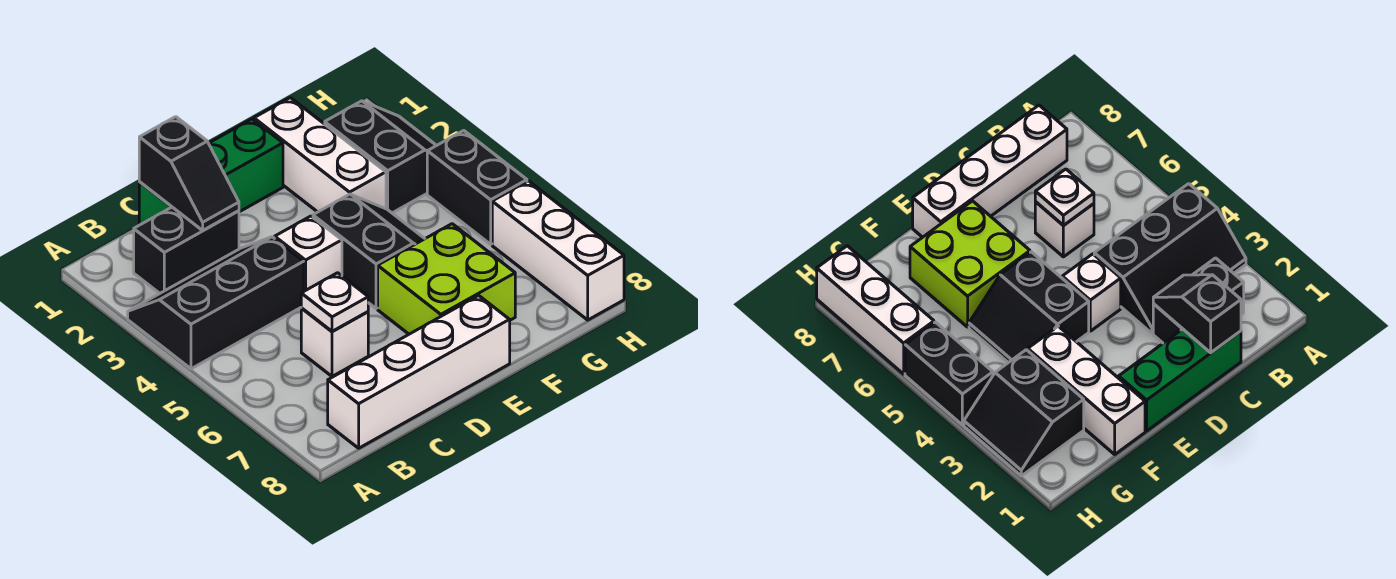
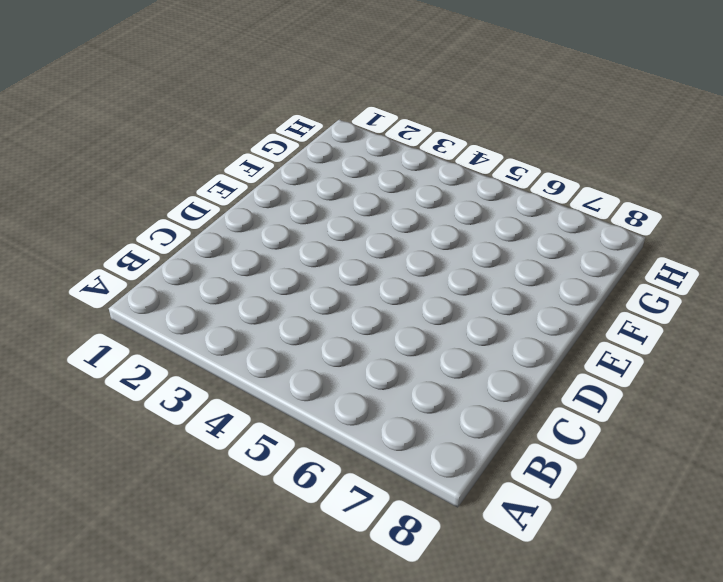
none -> black slope A3:C4 level 1 top 4
none -> black brick B2:C2 level 1
none -> white brick B8:E8 level 1

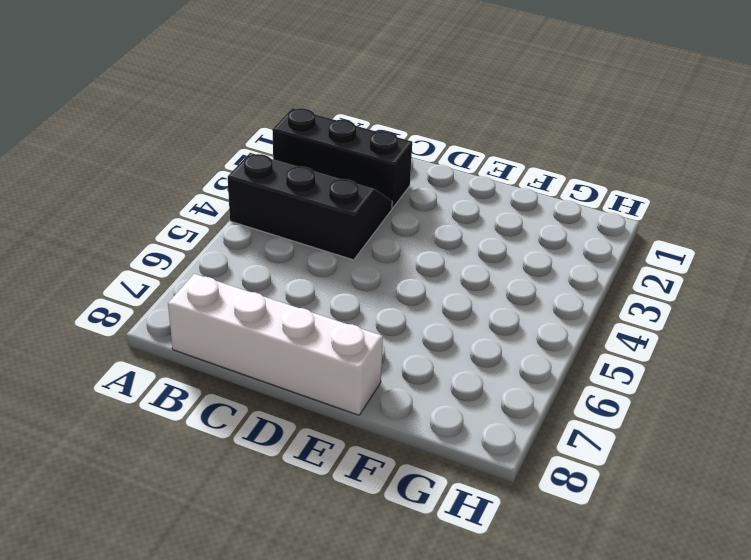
black brick A2:C2 level 1 -> black brick B2:C2 level 1
none -> green brick C1:E1 level 1
none -> white brick C6 level 1
none -> white brick D4 level 1

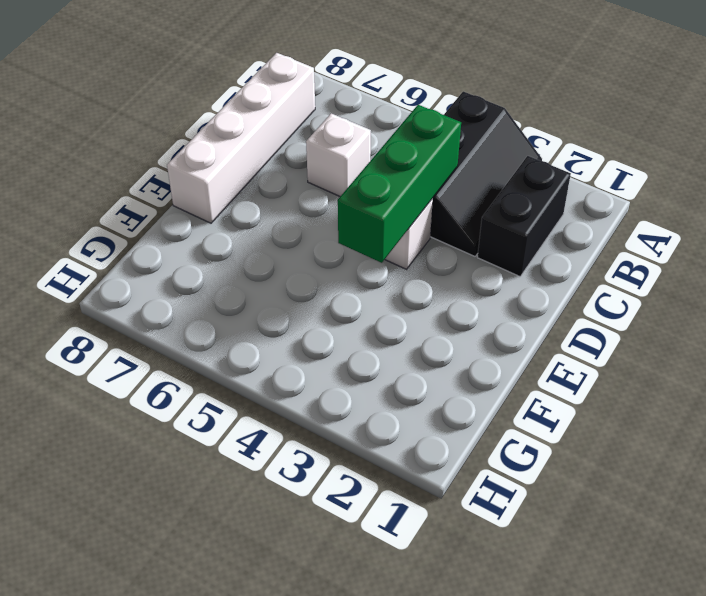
green brick C4:E4 level 2 -> green brick C1:E1 level 1
none -> black slope E4:F5 level 1 top E
none -> lime brick E6:F7 level 1
none -> white brick F1:F3 level 1

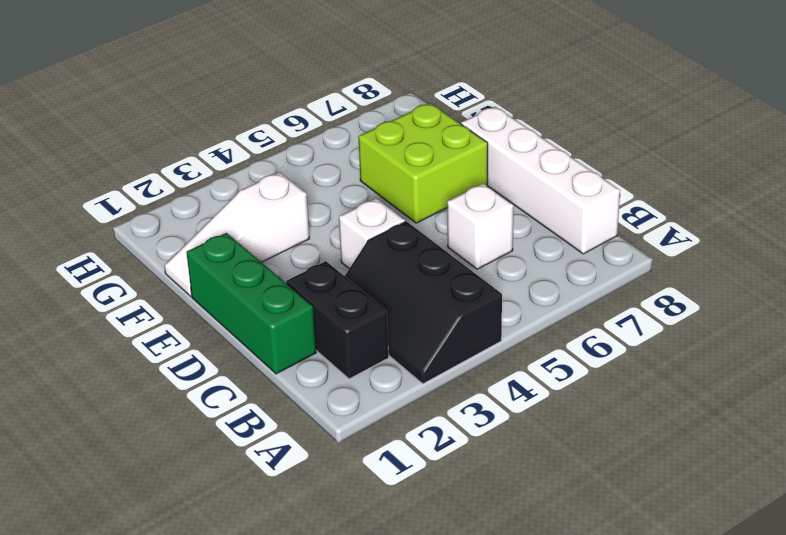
white slope F1:F3 level 1 top 3 -> white brick F1:F3 level 1
none -> black slope E4:F5 level 1 top E
none -> black slope G2:H3 level 1 top G
none -> black brick H4:H5 level 1

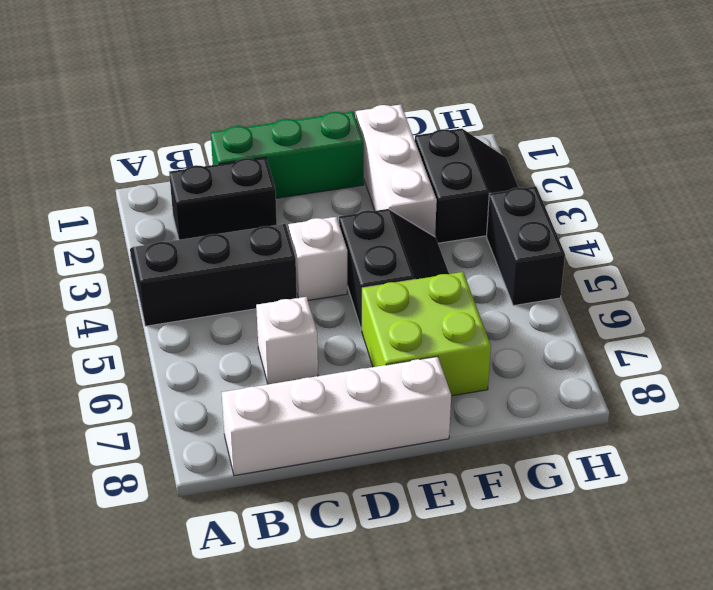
none -> white brick H6:H8 level 1
none -> black slope C1:C2 level 2 top 1
none -> white plate C6 level 2

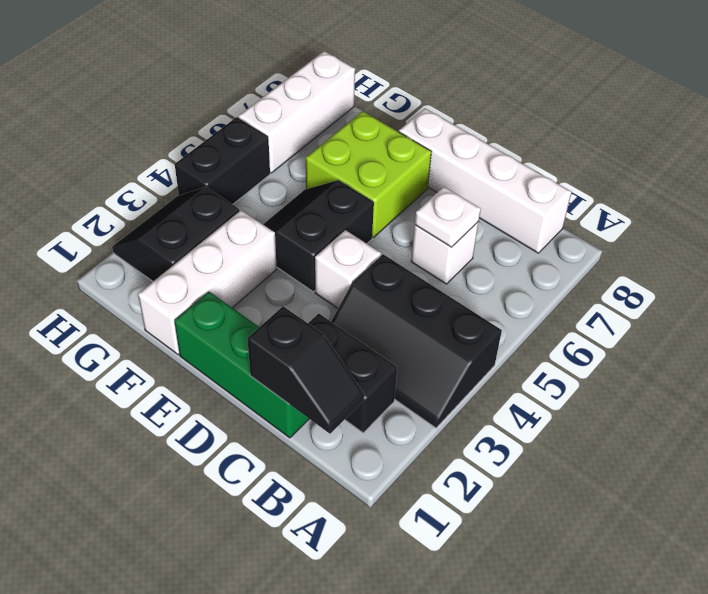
black slope B1:C1 level 2 top C -> black slope C1:C2 level 2 top 1

